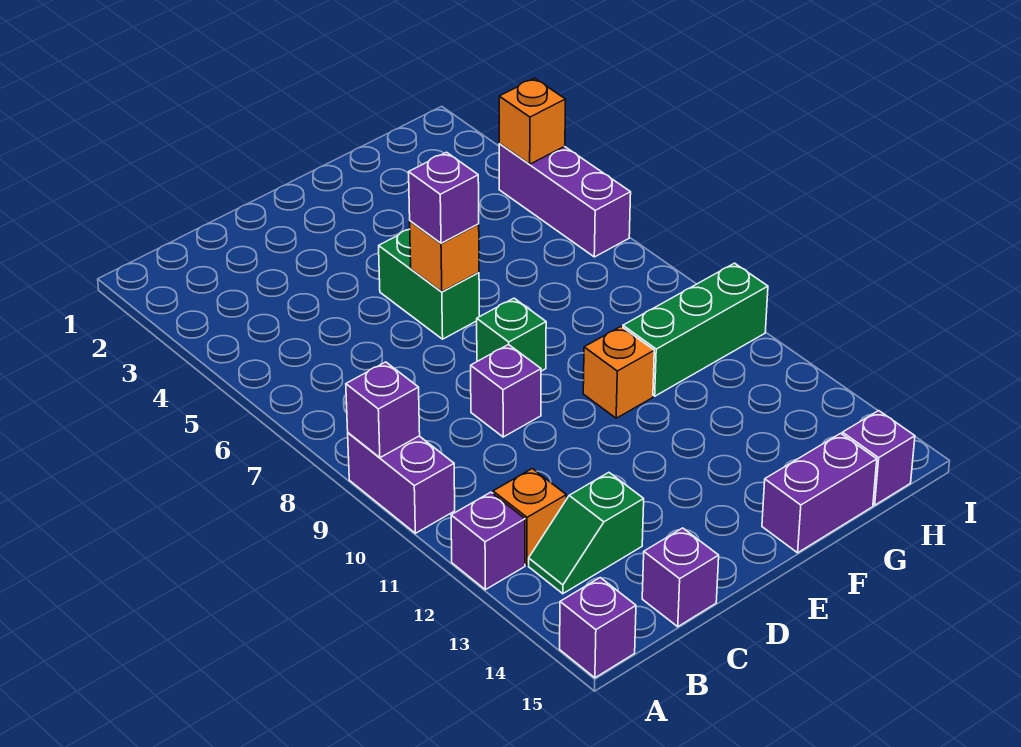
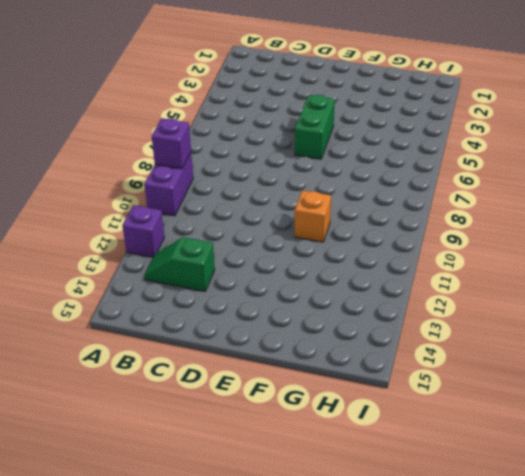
none -> purple brick A15 level 1
none -> orange brick B12 level 1
none -> purple brick C15 level 1

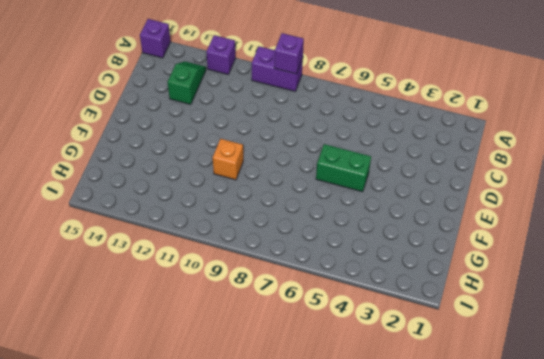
none -> orange brick B12 level 1
none -> purple brick C15 level 1
none -> purple brick D9 level 1

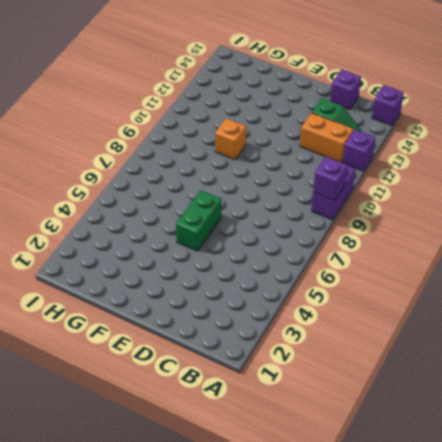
orange brick B12:C12 level 1 -> orange brick B12 level 1
none -> purple brick D9 level 1
none -> green brick E8 level 1
none -> purple brick F15:G15 level 1

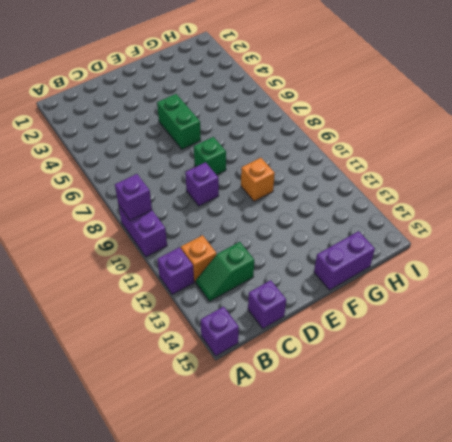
none -> green brick G10:I10 level 1
none -> purple brick H15 level 1
none -> purple brick I4:I6 level 1

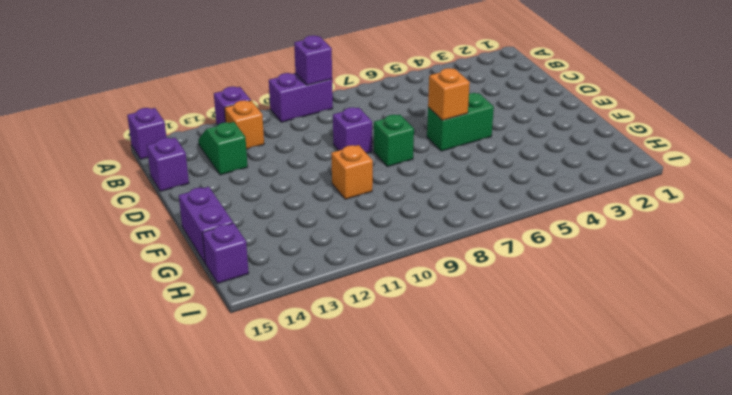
none -> green brick G10:I10 level 1
none -> purple brick I4:I6 level 1
none -> orange brick I4 level 2

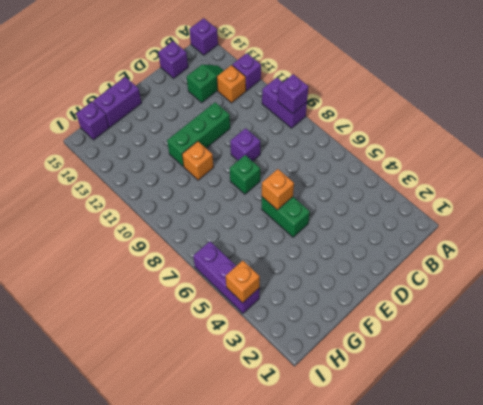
green brick D11:F11 level 1 -> green brick G10:I10 level 1
none -> purple brick E6 level 3

